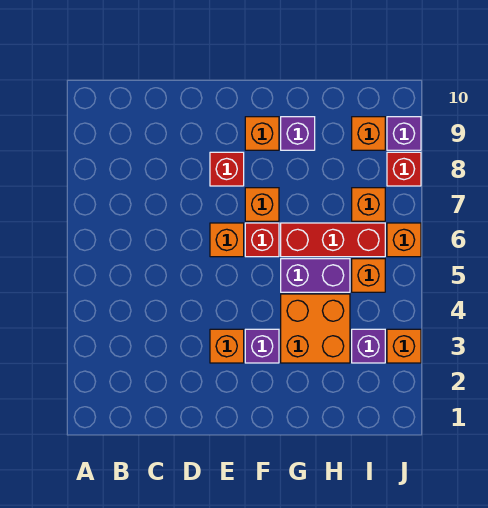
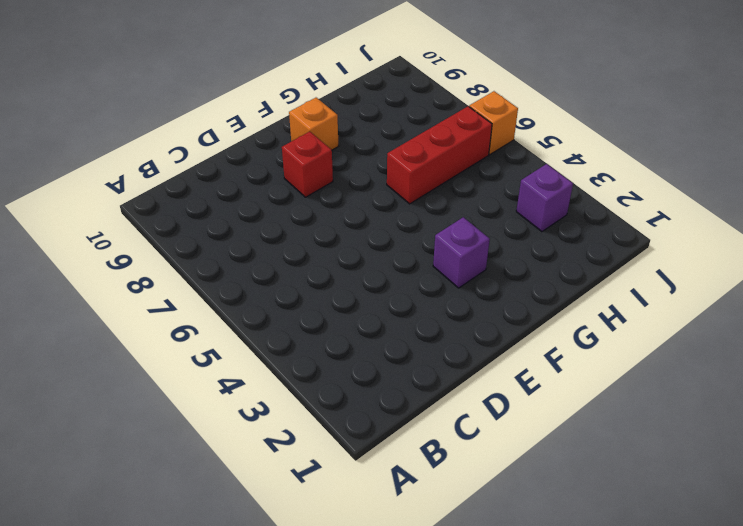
none -> orange brick E3 level 1
none -> orange brick E6 level 1
none -> red brick F6 level 1

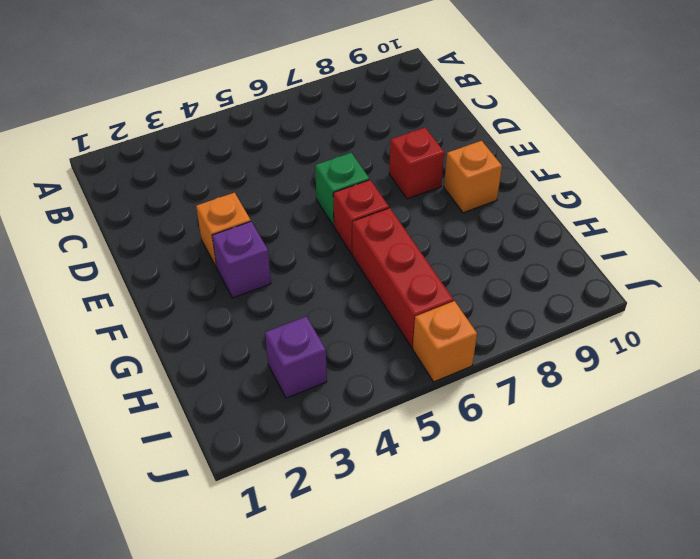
green brick E6 level 1 -> orange brick E6 level 1
none -> orange brick F7 level 1
none -> orange brick G3:H4 level 1
none -> purple brick G5:H5 level 1

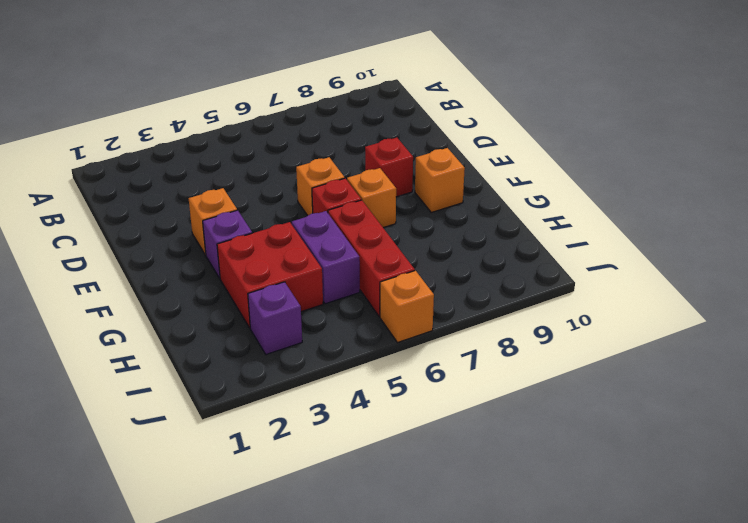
red brick G3:H4 level 1 -> orange brick G3:H4 level 1
none -> purple brick G9 level 1
none -> orange brick I5 level 1
none -> orange brick I7 level 1

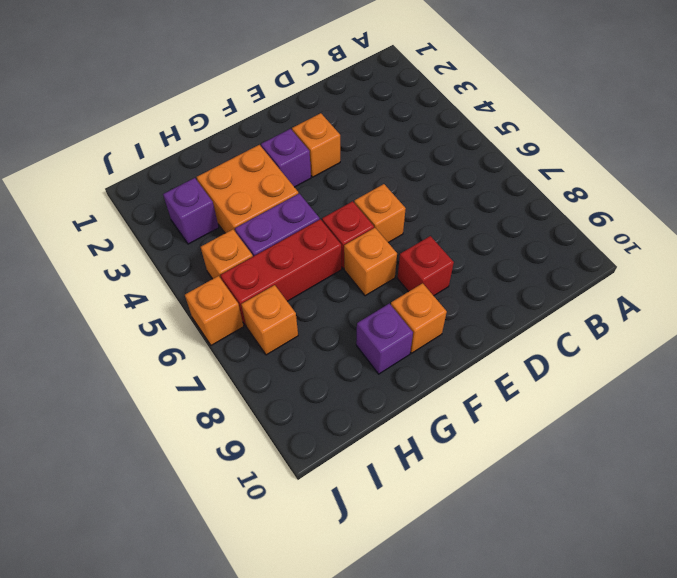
none -> orange brick I9 level 1
none -> orange brick J3 level 1
none -> red brick J8 level 1

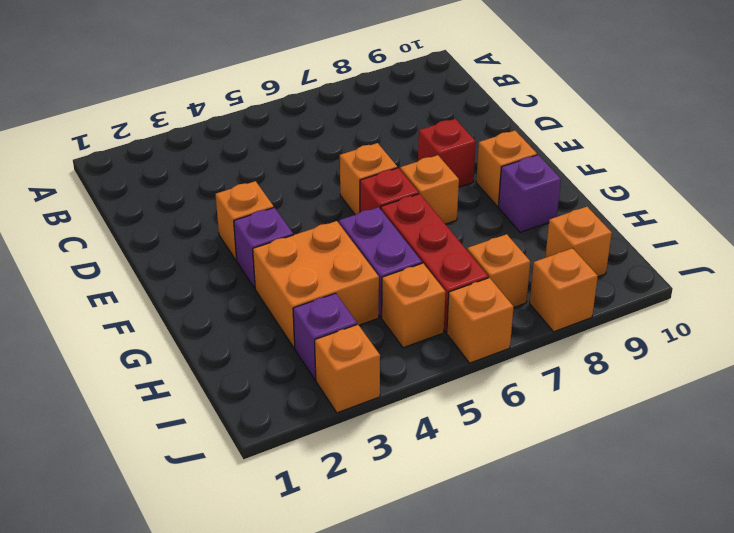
orange brick J8 level 1 -> red brick J8 level 1
none -> purple brick J9 level 1

